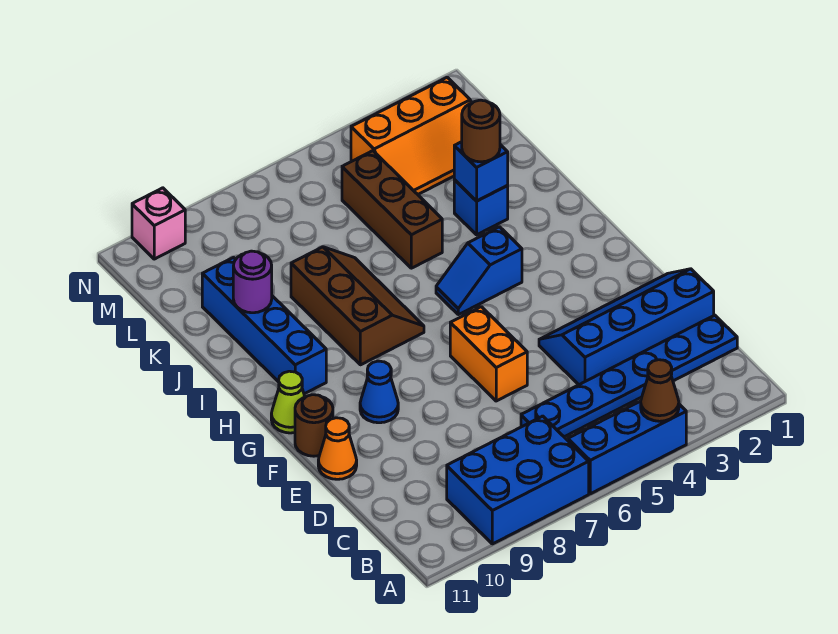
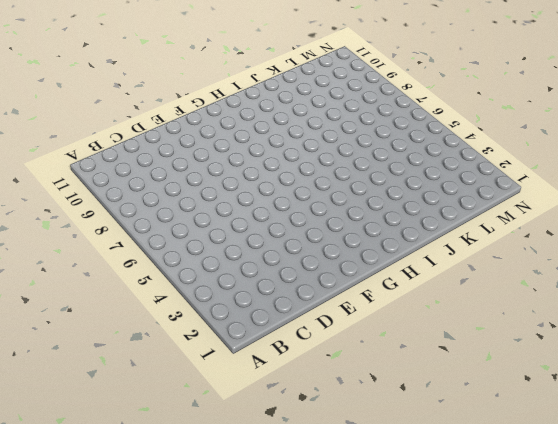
none -> blue brick A4:A6 level 1
none -> blue brick A7:B9 level 1
none -> blue plate C1:C6 level 1

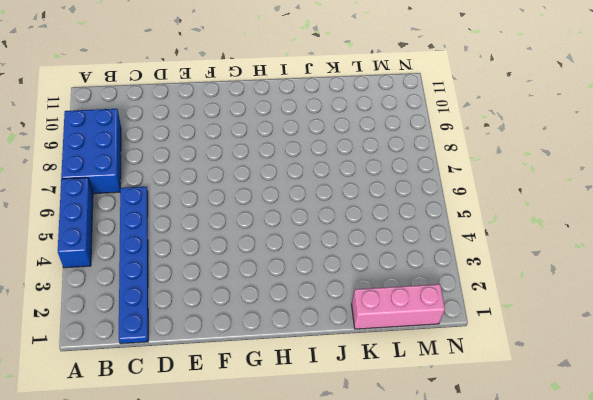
pink brick K1:M1 level 1 -> none
none -> blue slope D1:E4 level 1 top D
none -> orange brick E6:F6 level 1
none -> orange cone E11 level 1

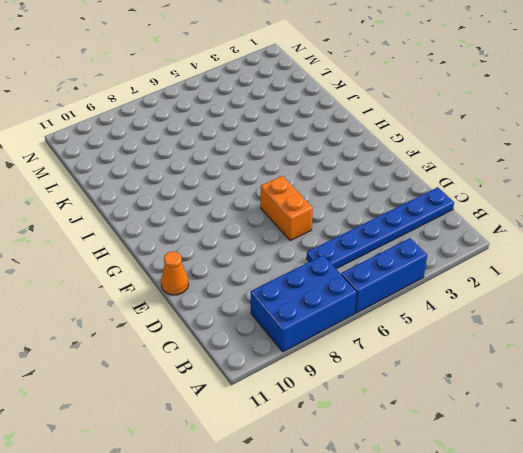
none -> blue slope D1:E4 level 1 top D
none -> blue cone F9 level 1
none -> brown round brick F11 level 1

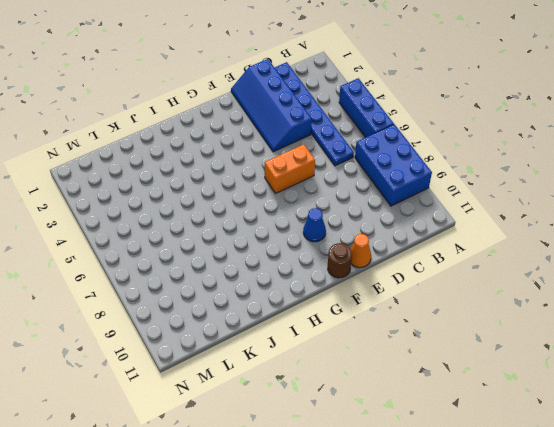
none -> lime cone G11 level 1
none -> blue slope H4:H5 level 1 top 4
none -> brown slope H7:J8 level 1 top 8

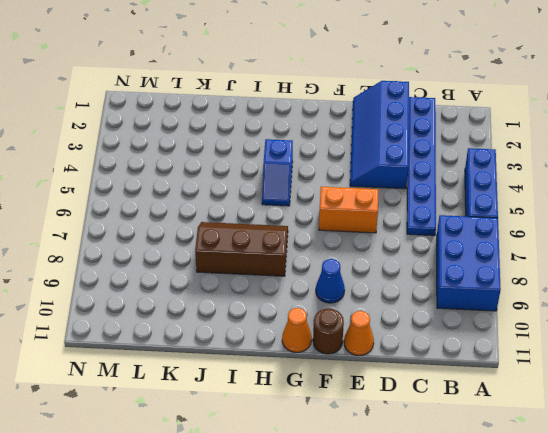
orange cone G11 level 1 -> lime cone G11 level 1
none -> blue brick H10:K10 level 1
none -> blue brick J3 level 1
none -> brown brick J5:L5 level 1

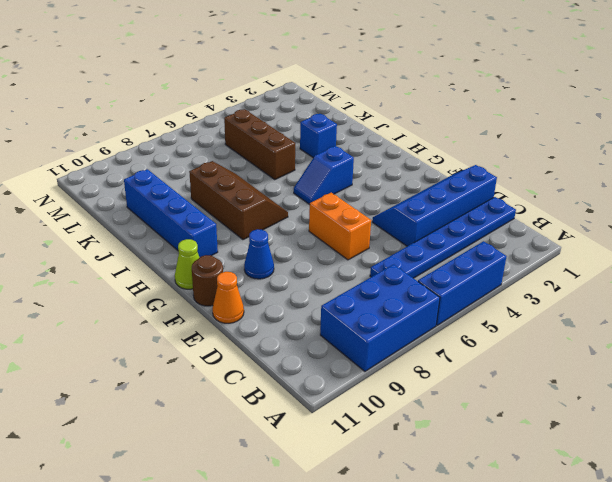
none -> orange slope L2:M4 level 1 top M
none -> pink brick N10 level 1
none -> brown cone A4 level 2

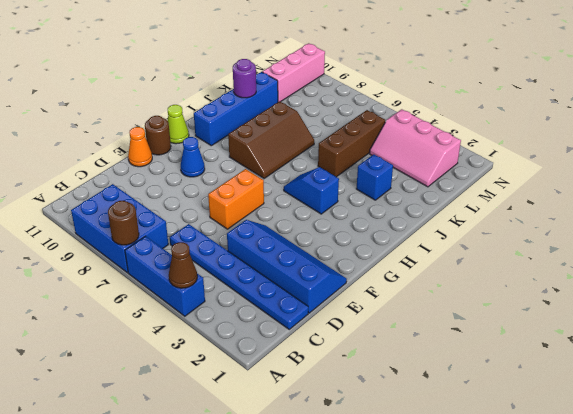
brown round brick A7 level 2 -> brown round brick J3 level 3
pink slope L2:M4 level 1 top M -> orange slope L2:M4 level 1 top M
pink brick L10:N10 level 1 -> pink brick N10 level 1
none -> blue brick J3 level 2

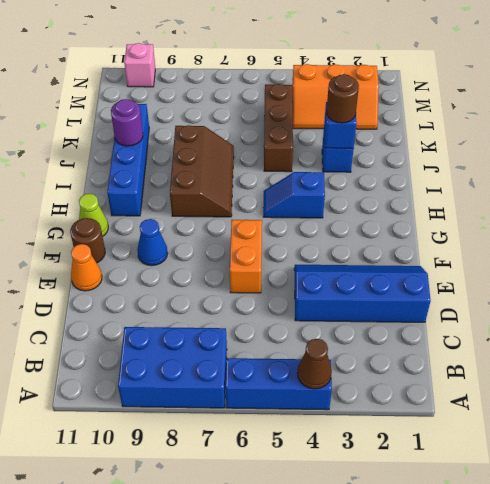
none -> blue plate C1:C6 level 1

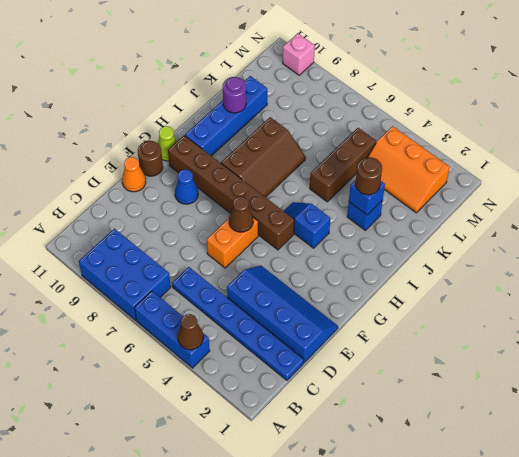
brown cone F6 level 2 -> none
brown brick G5:G10 level 1 -> none

